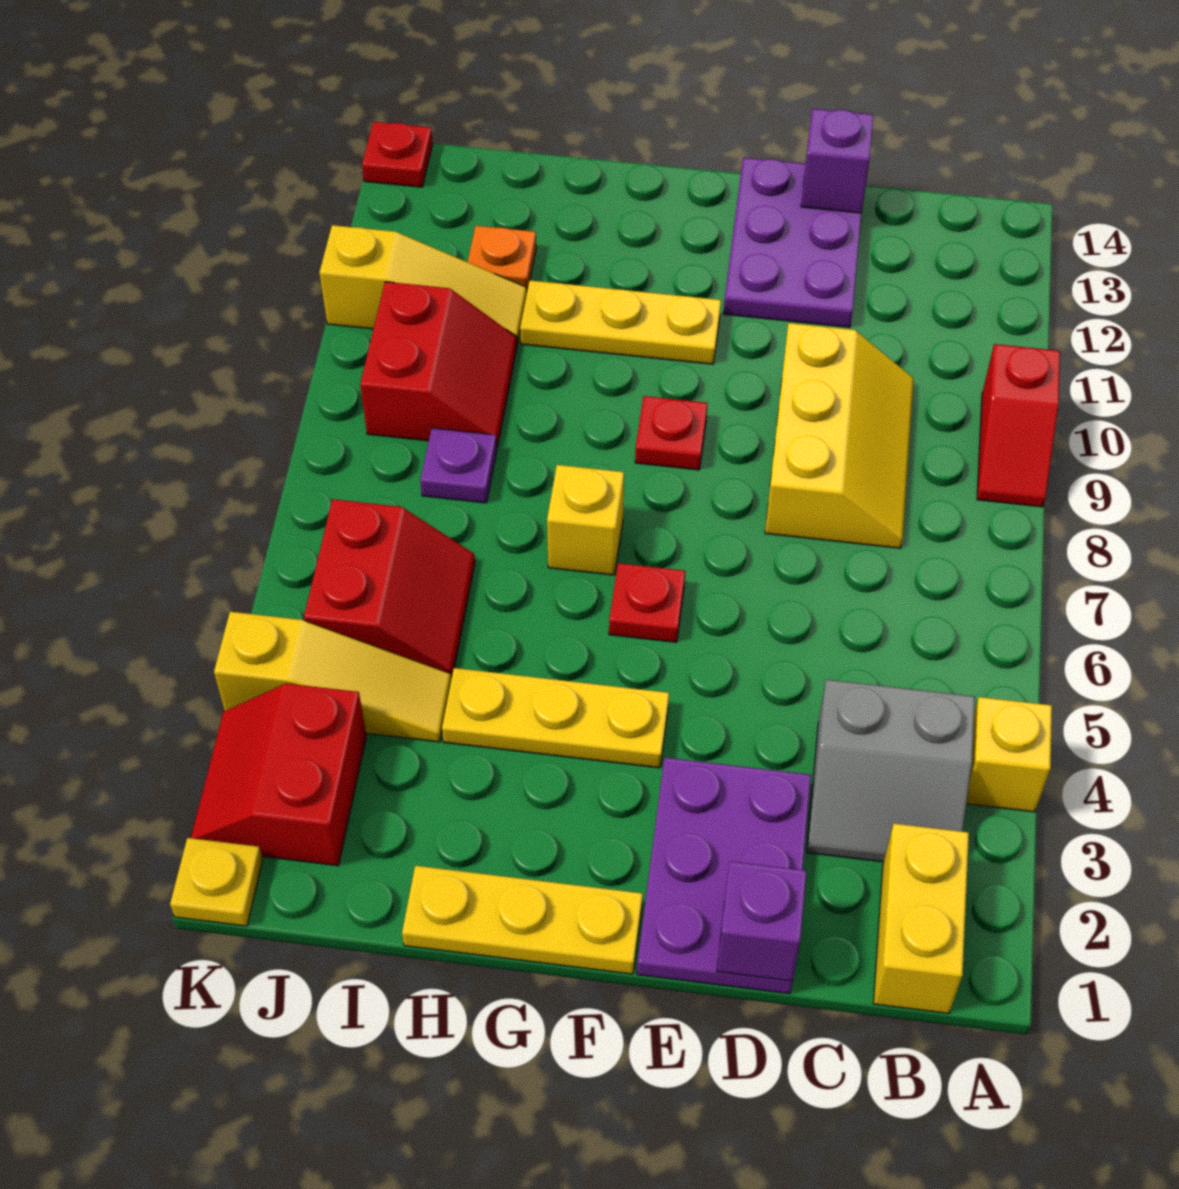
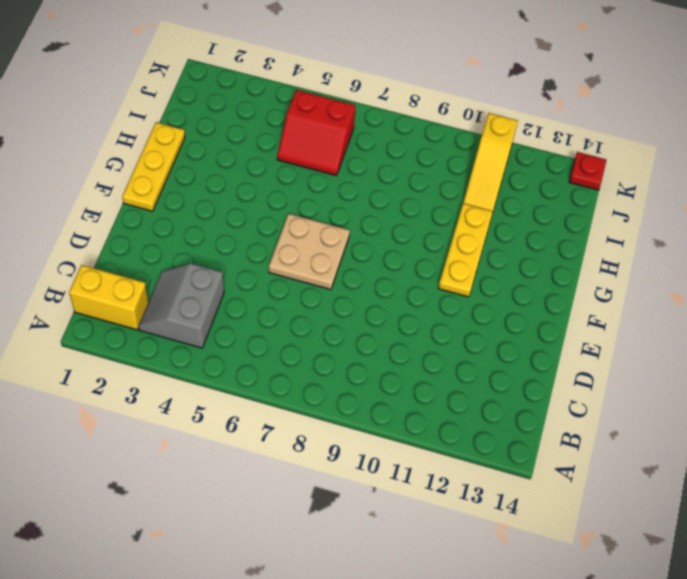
tan plate E6:F7 level 1 -> red plate F6 level 1
none -> yellow brick A4 level 1
none -> red slope A9:A10 level 1 top 10
none -> yellow slope C8:D10 level 1 top D

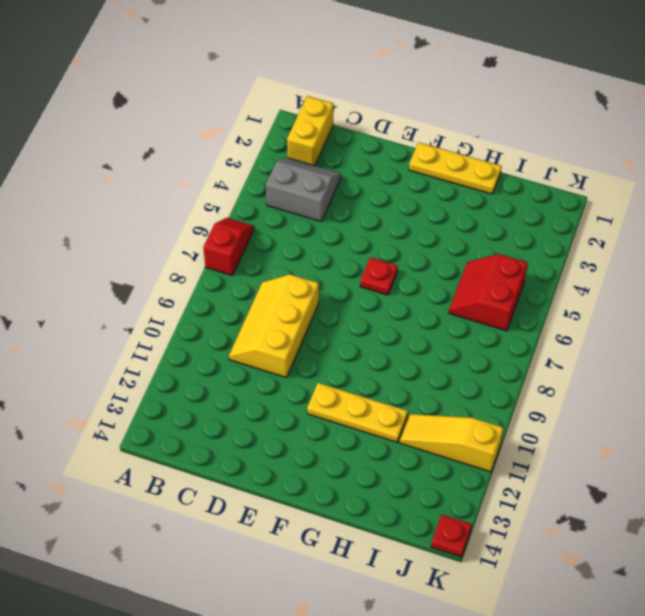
red slope A6:A7 level 1 top 7 -> red slope A9:A10 level 1 top 10
none -> yellow brick A4 level 1
none -> purple plate D1:E3 level 1
none -> purple plate D12:E14 level 1

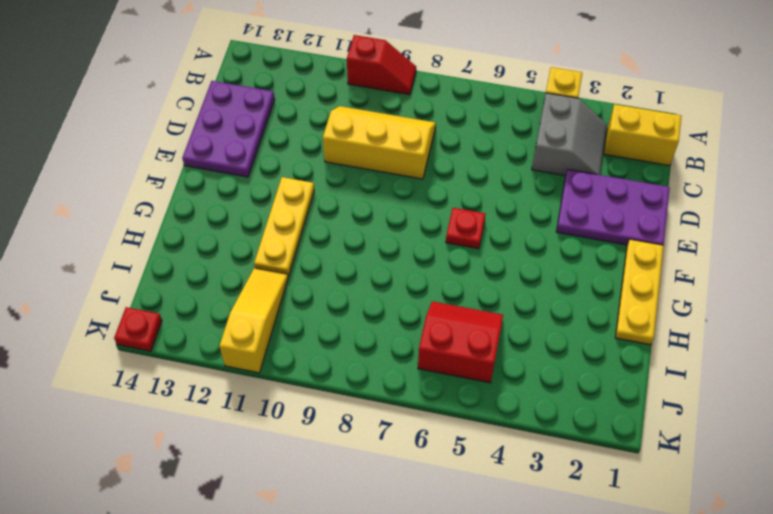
purple plate C13:E14 level 1 -> purple plate D12:E14 level 1
none -> yellow plate F4:H4 level 1
none -> red plate F9 level 1
none -> yellow brick G7 level 1

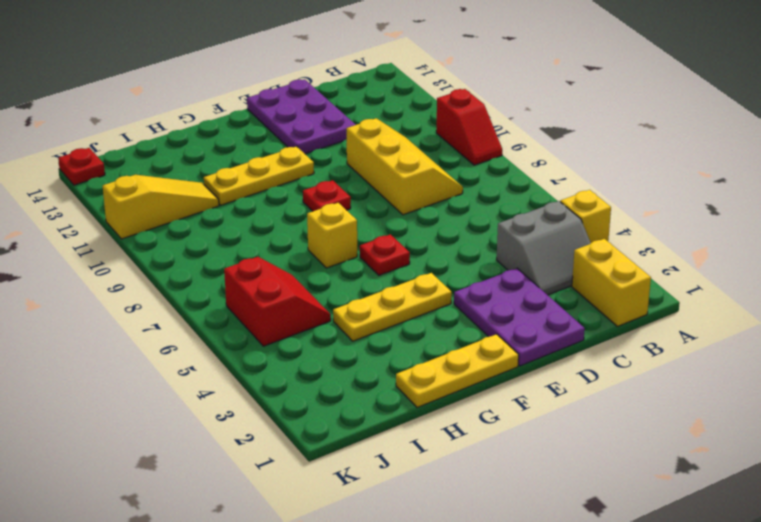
none -> yellow slope I4:K4 level 1 top K
none -> purple plate I8 level 1
none -> red slope I9:J10 level 1 top J

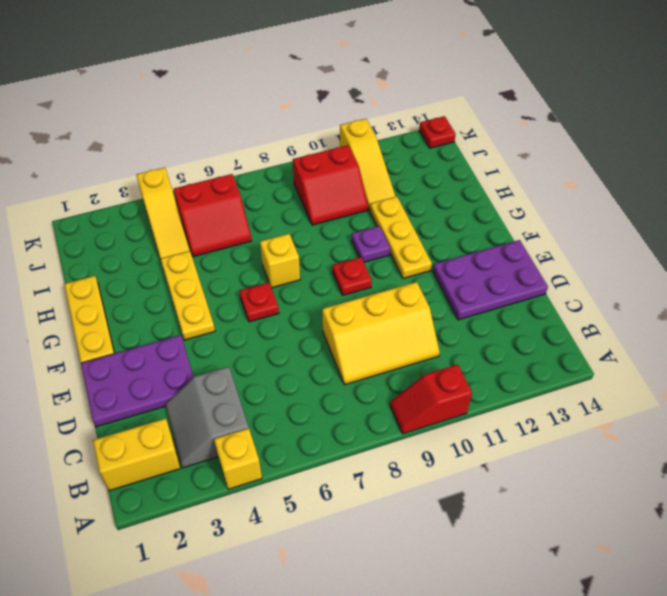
purple plate G10 level 1 -> purple plate I8 level 1
none -> orange plate I12 level 1
none -> red slope J2:K3 level 1 top J
none -> yellow plate K1 level 1

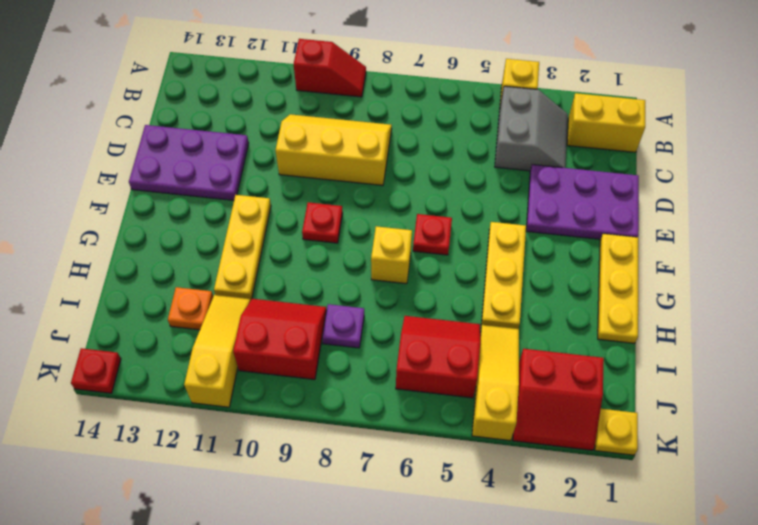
none -> purple brick D1 level 2
none -> purple brick D14 level 2

